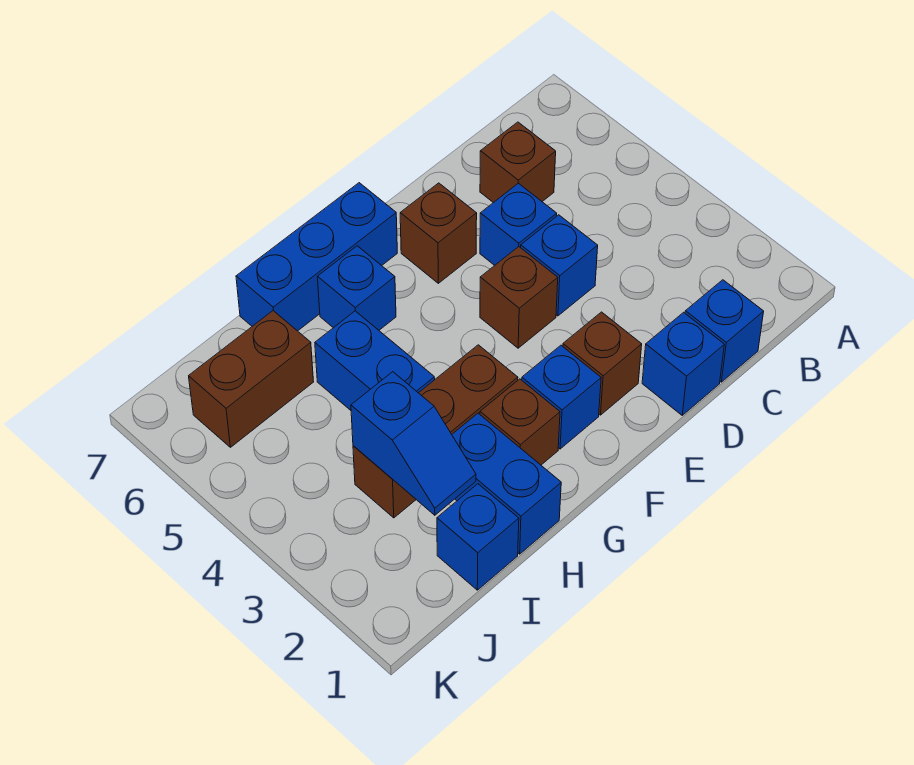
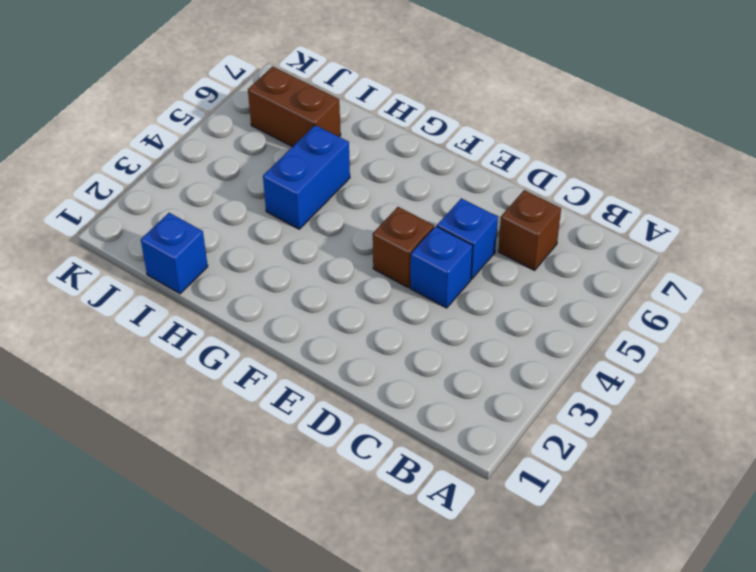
none -> blue brick C1 level 1
none -> blue brick D1 level 1
none -> brown brick E2 level 1

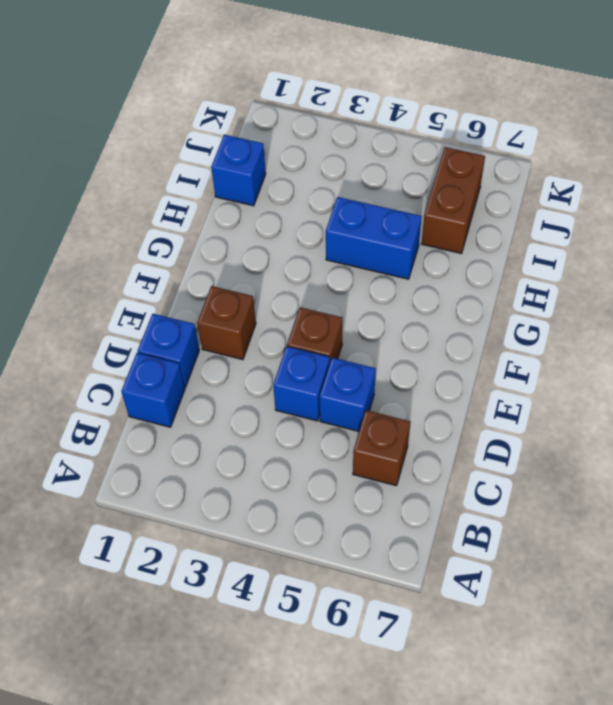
none -> brown brick E6 level 1
none -> blue brick F2 level 1
none -> blue brick F7:H7 level 1

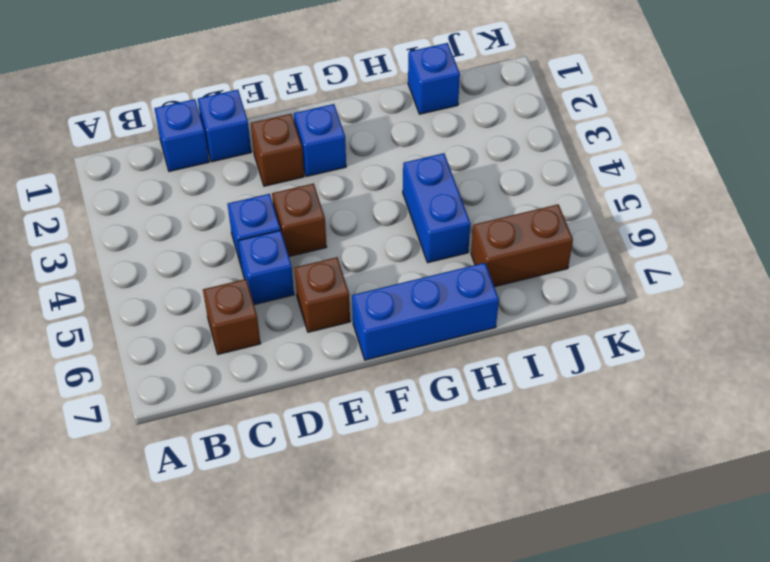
none -> brown brick G2 level 1
none -> brown brick G3:I3 level 1
none -> blue brick G6 level 1

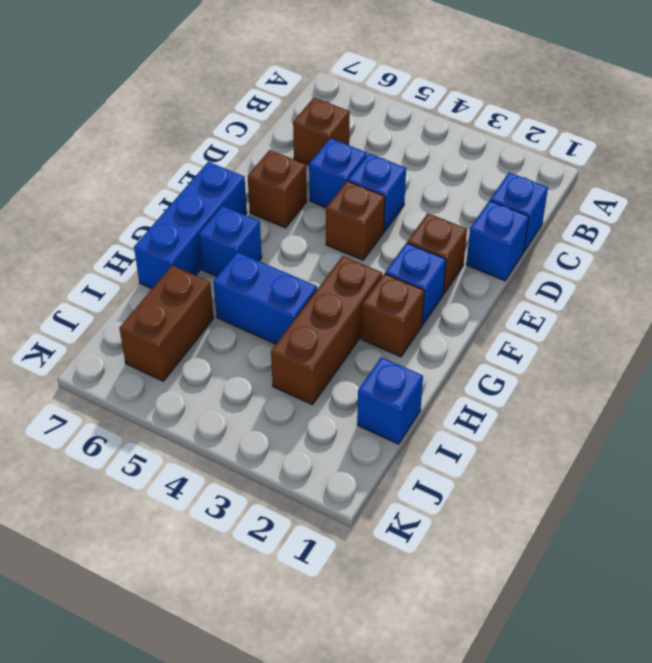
none -> blue brick H1:H2 level 1
none -> blue slope I2:I3 level 2 top 3

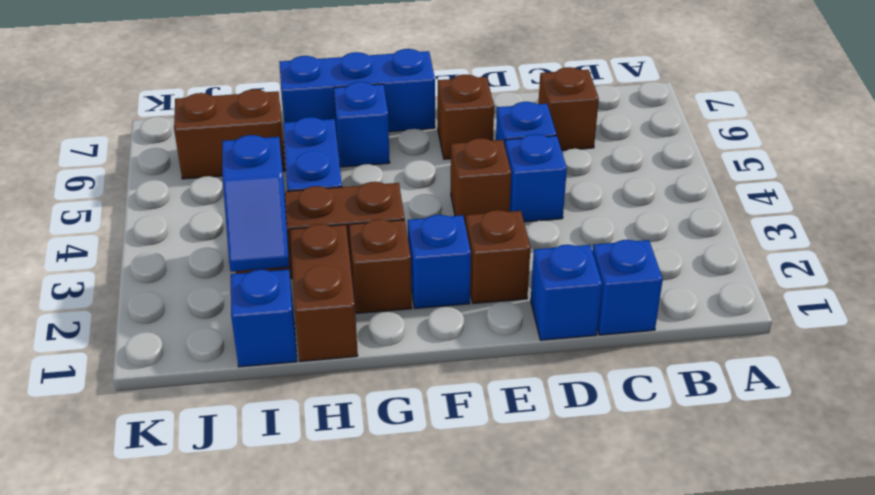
brown brick H1:H2 level 1 -> blue brick H1:H2 level 1

